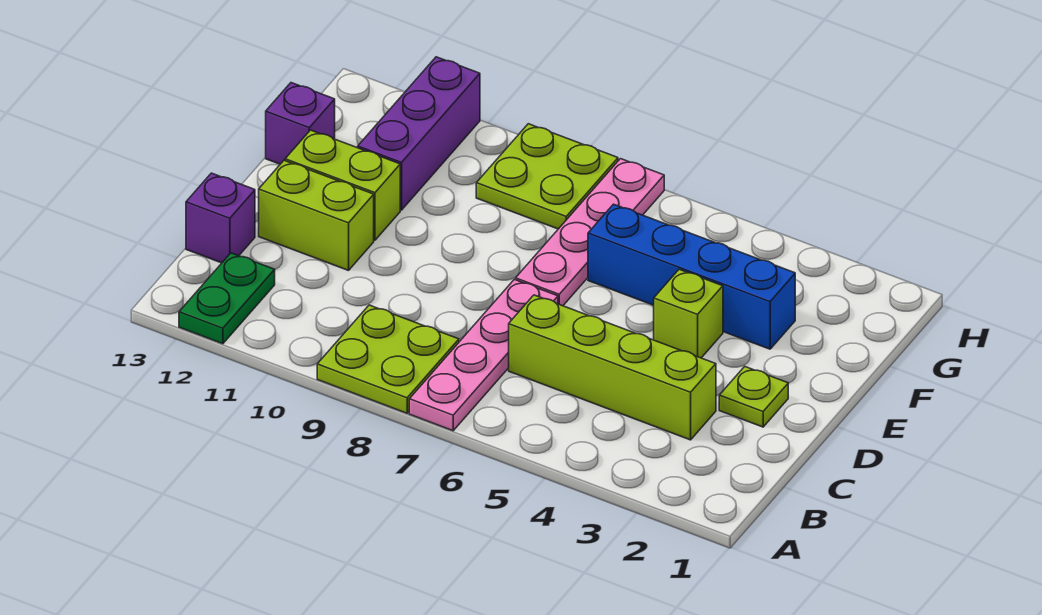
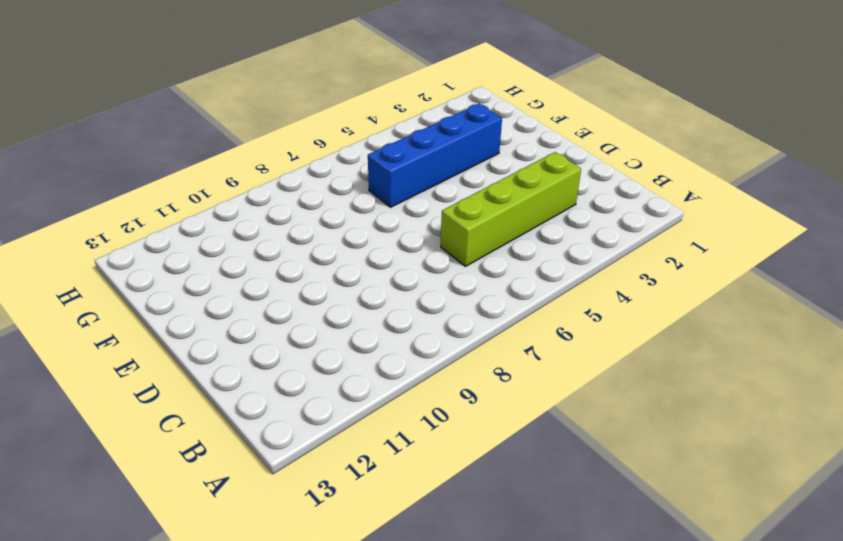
none -> pink plate A7:D7 level 1
none -> lime plate A8:B9 level 1
none -> green plate A12:B12 level 1

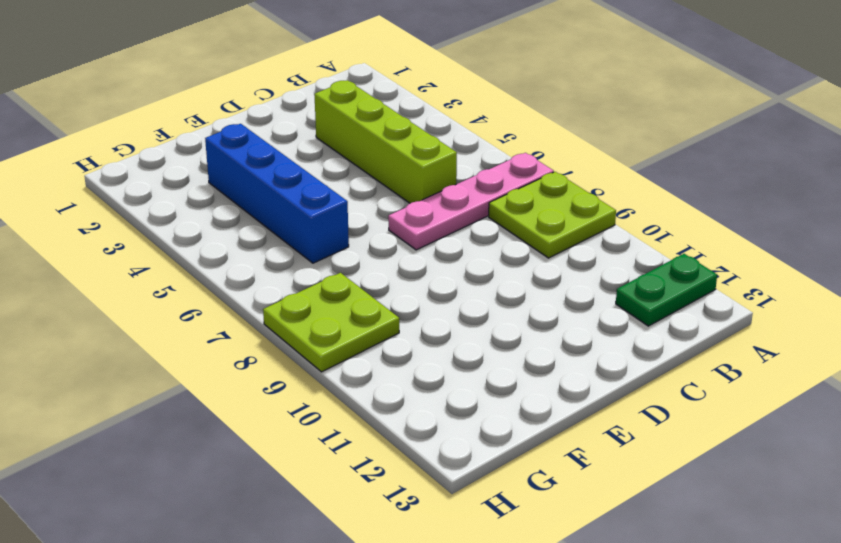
none -> purple brick C13 level 1
none -> lime plate D2 level 1
none -> lime brick D11:D12 level 1

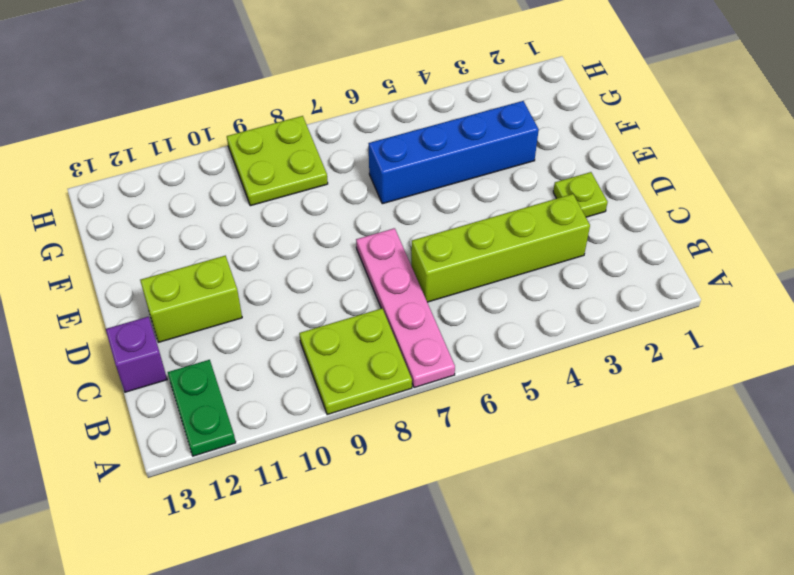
none -> lime brick E4 level 1
none -> pink plate E7:H7 level 1
none -> lime brick E11:E12 level 1

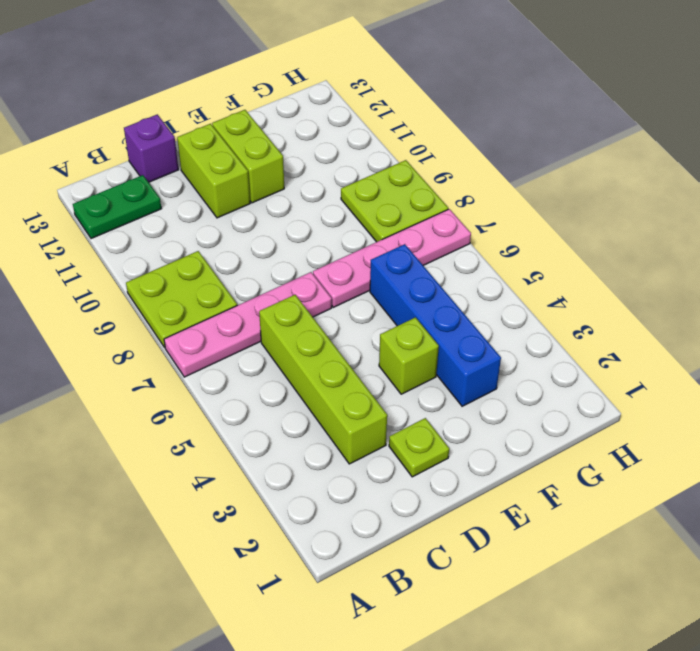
none -> purple brick F11:H11 level 1
none -> purple brick F13 level 1

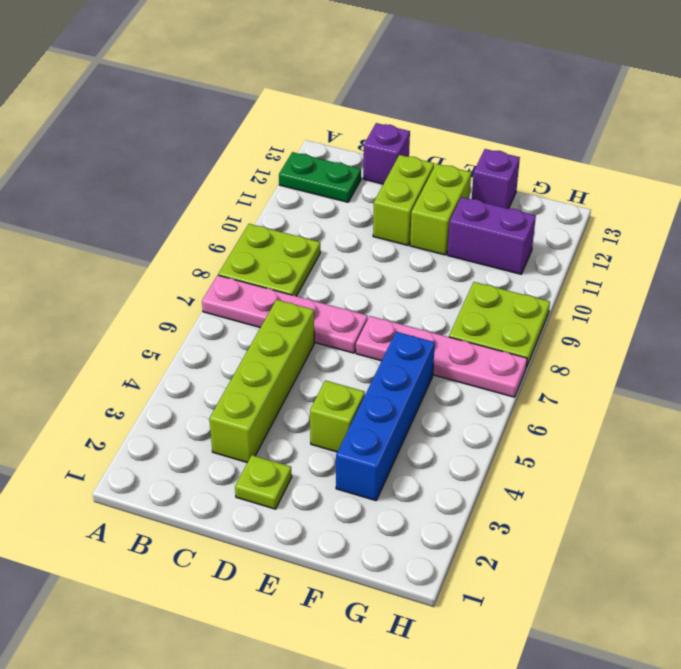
purple brick F11:G11 level 1 -> purple brick F11:H11 level 1

